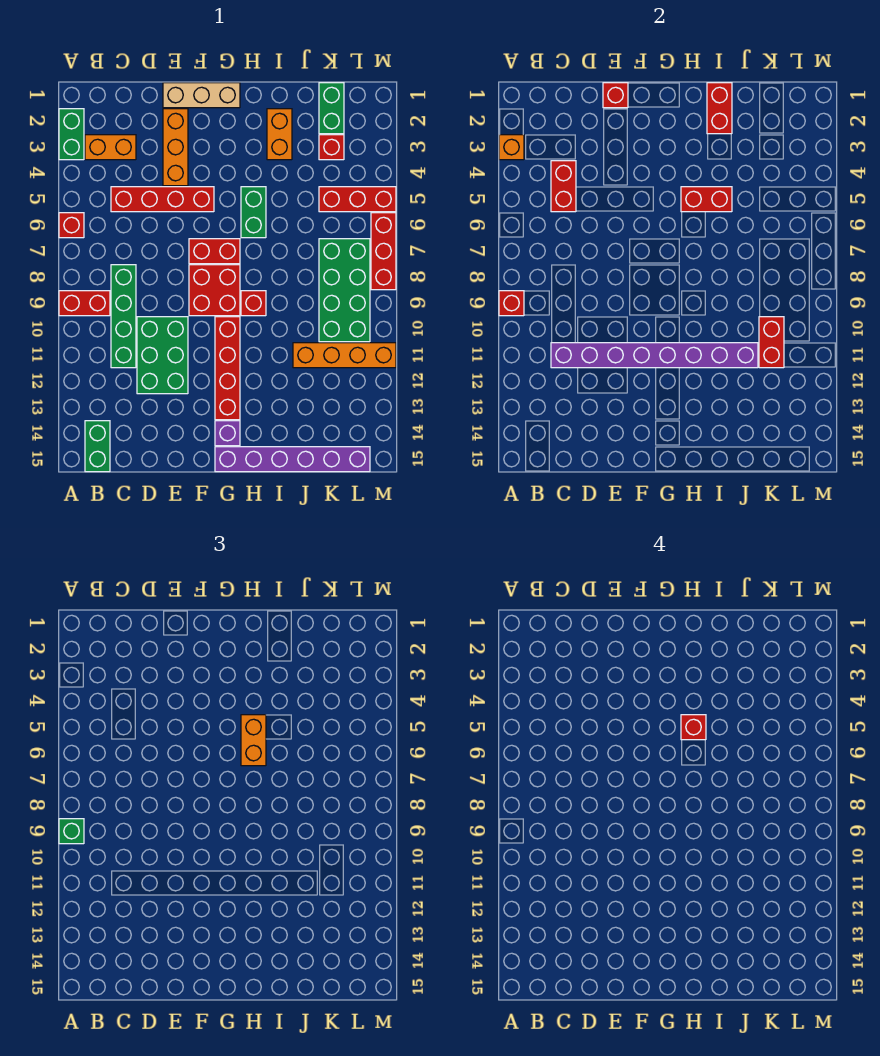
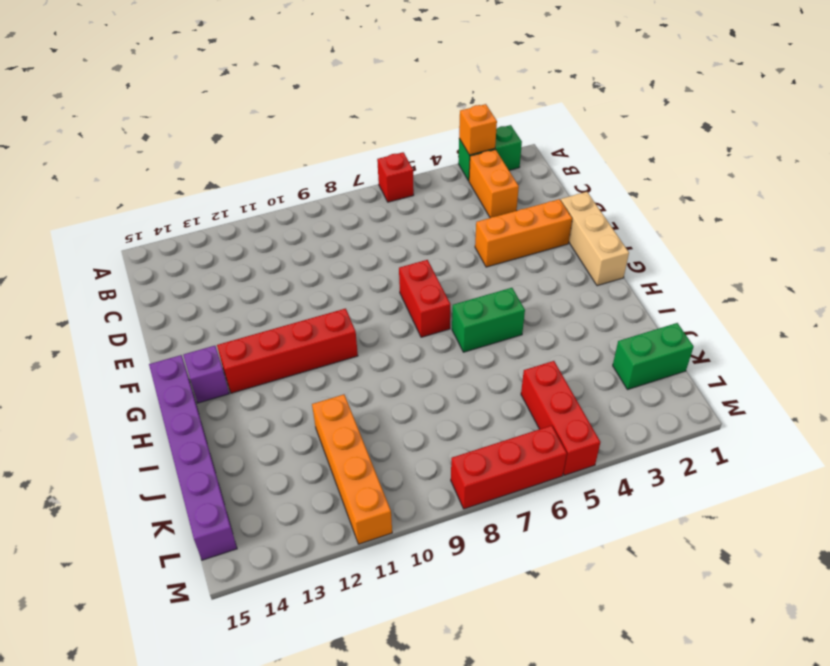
none -> red brick A9:B9 level 1
none -> green brick B14:B15 level 1
none -> red brick C5:F5 level 1
none -> green brick C8:C11 level 1

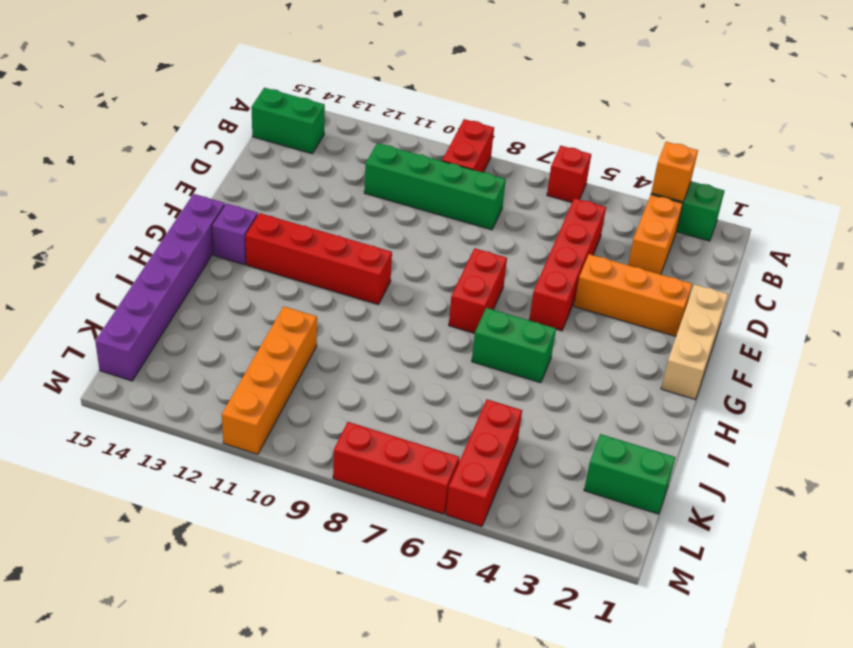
none -> green brick D10:E12 level 1
none -> red brick F8:G9 level 1
none -> red brick H9 level 1
none -> orange brick I2:I3 level 1

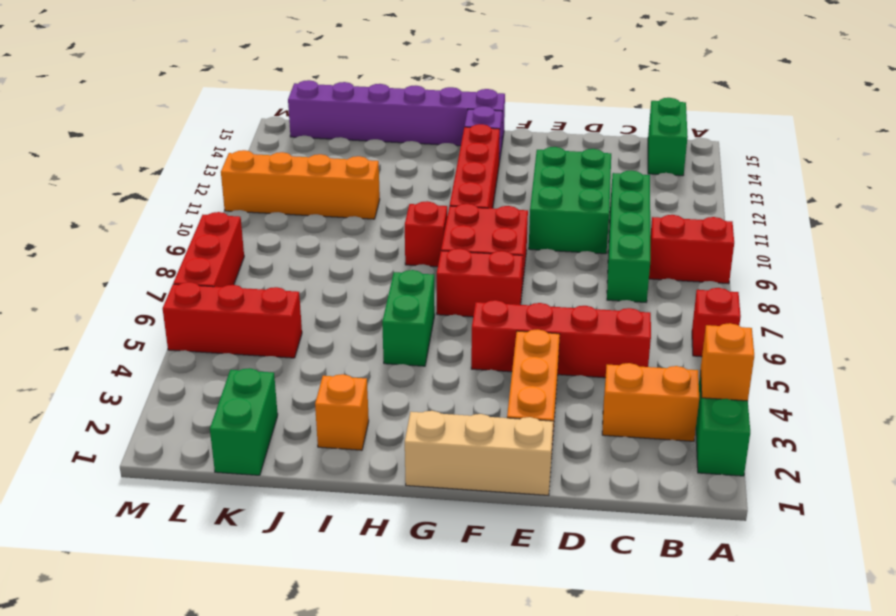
orange brick I2 level 1 -> orange brick I2:I3 level 1
none -> red brick K3 level 1
none -> green brick K7:L10 level 1
none -> red brick A9 level 2
none -> red brick C4:C5 level 2

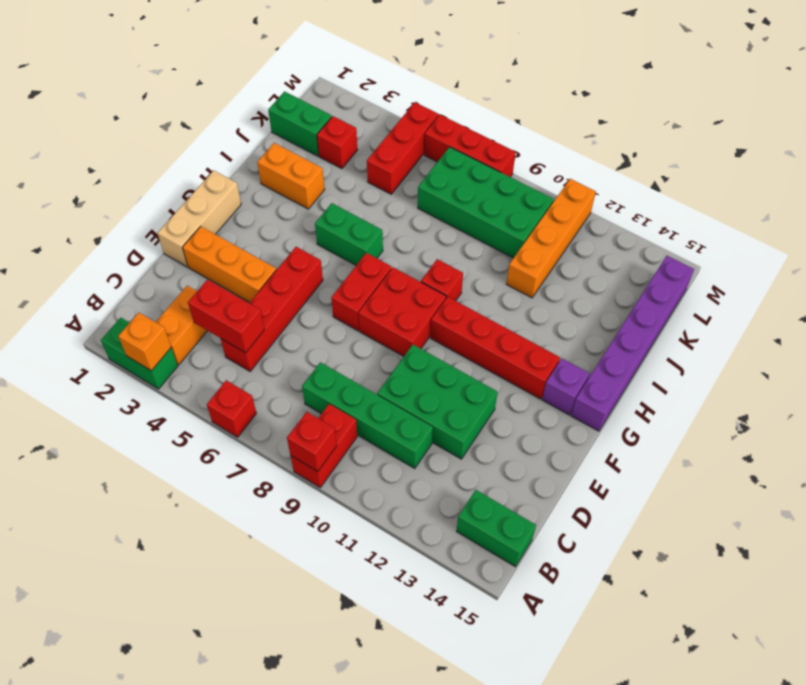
none -> purple brick C11:J11 level 2
none -> red brick E1 level 2
none -> red brick H5:I5 level 2
none -> red brick I1:I2 level 2

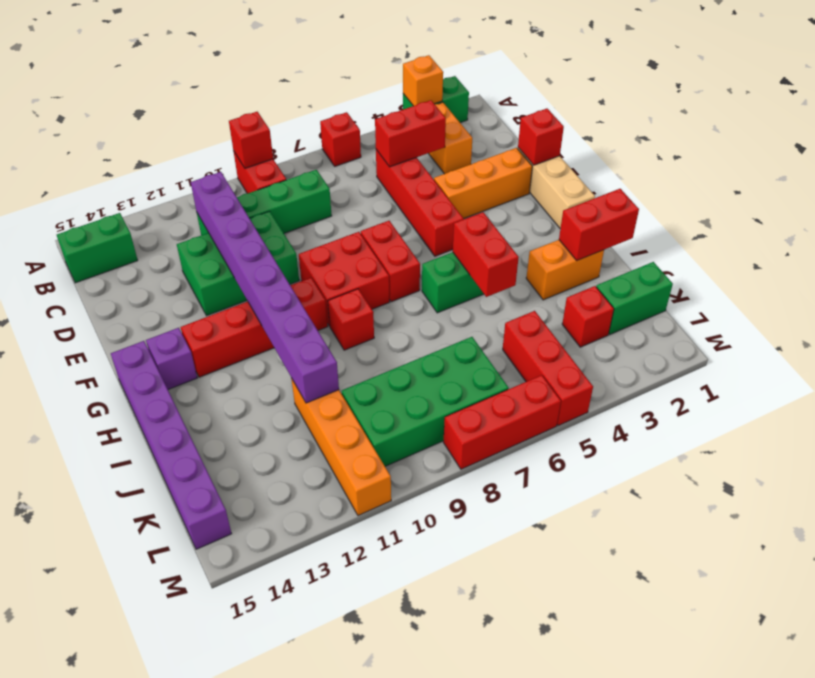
none -> red brick K10:K11 level 2
none -> green brick A9 level 3
none -> orange brick H5:H6 level 3
none -> red brick H5 level 4

